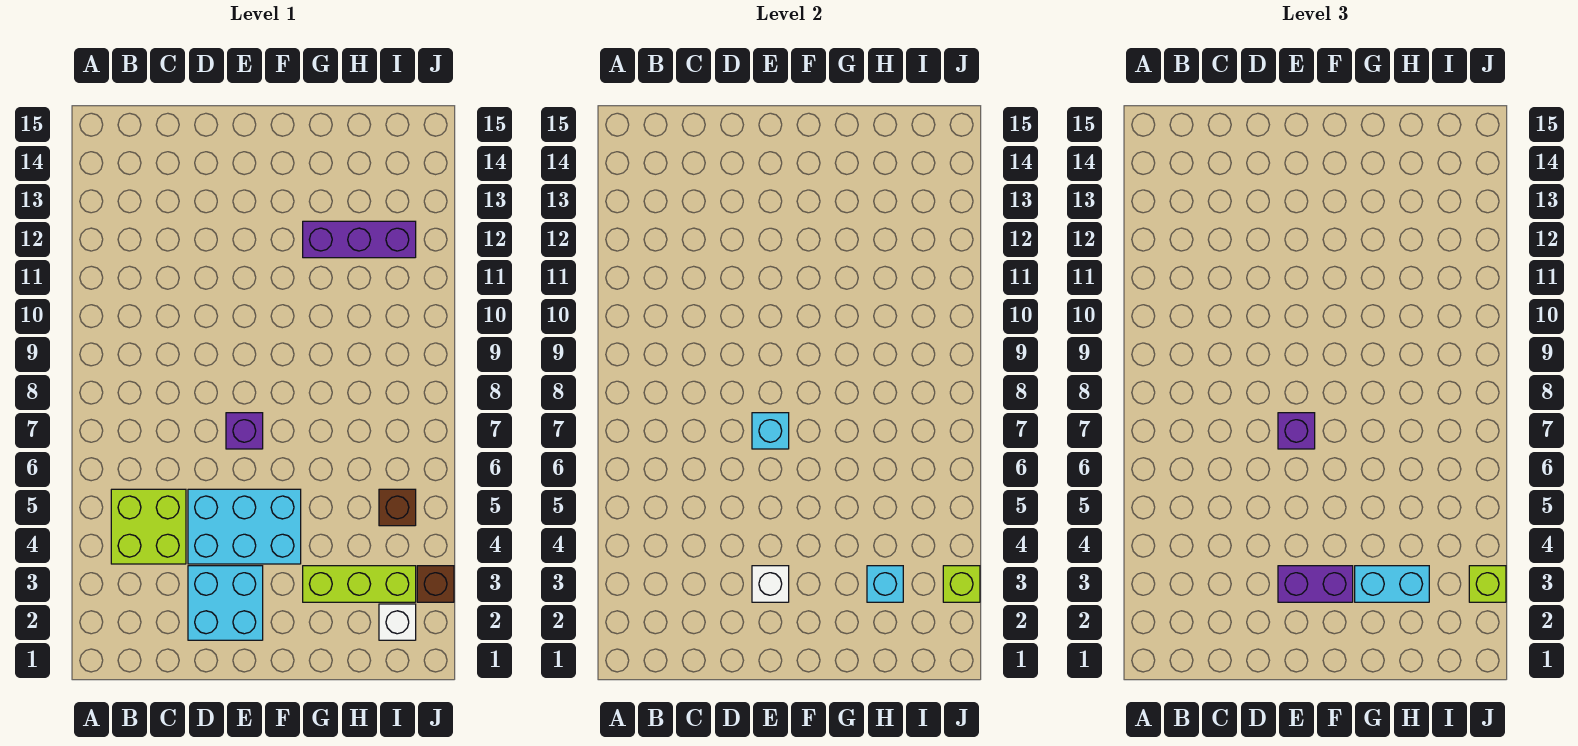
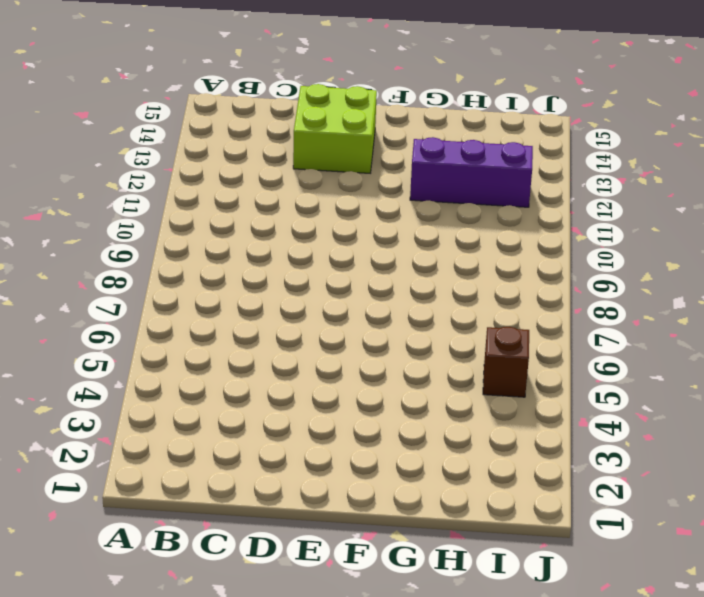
lime brick D13:E14 level 1 -> lime brick B4:C5 level 1
none -> cyan brick D2:E3 level 1
none -> cyan brick D4:F5 level 1
none -> purple brick E7 level 1

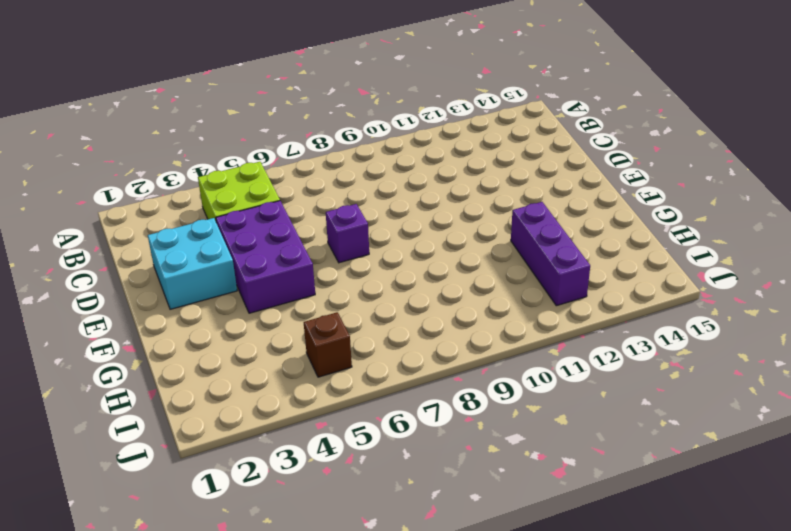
purple brick D4:F5 level 1 -> cyan brick D4:F5 level 1
none -> lime brick G3:I3 level 1
none -> white brick I2 level 1
none -> brown brick J3 level 1

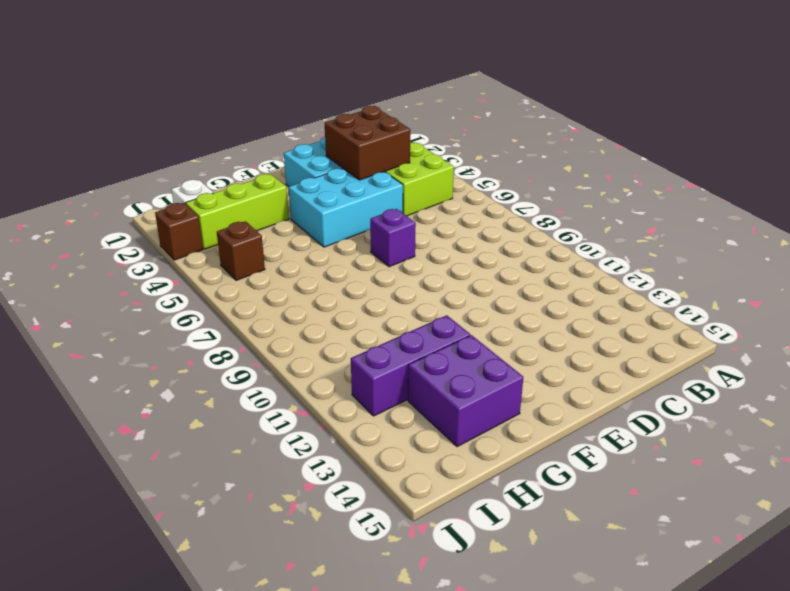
brown brick C3:D4 level 2 -> none
purple brick G13:H14 level 1 -> none
none -> white brick E3 level 2
none -> cyan brick E7 level 2
none -> cyan brick H3 level 2

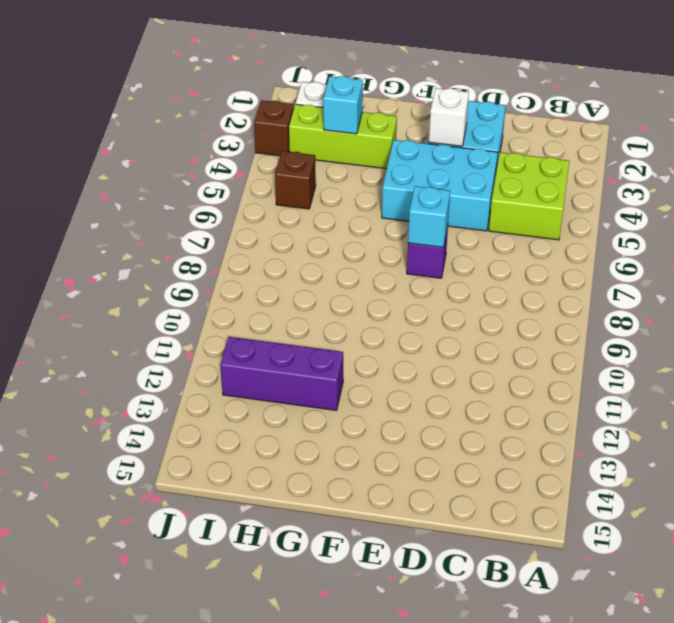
none -> lime brick J3 level 2
none -> purple brick E3:F3 level 3
none -> purple brick E7 level 3

